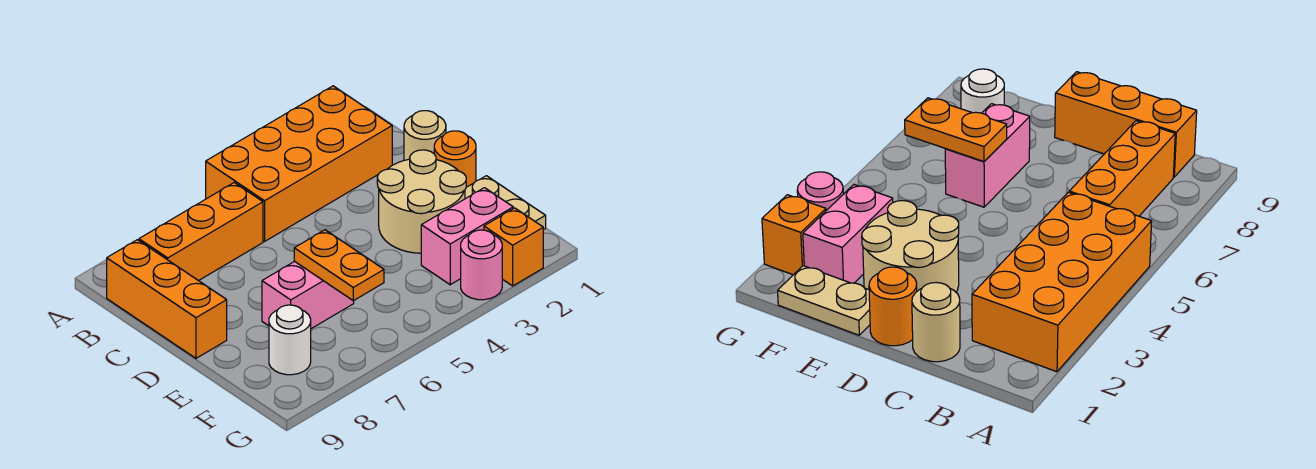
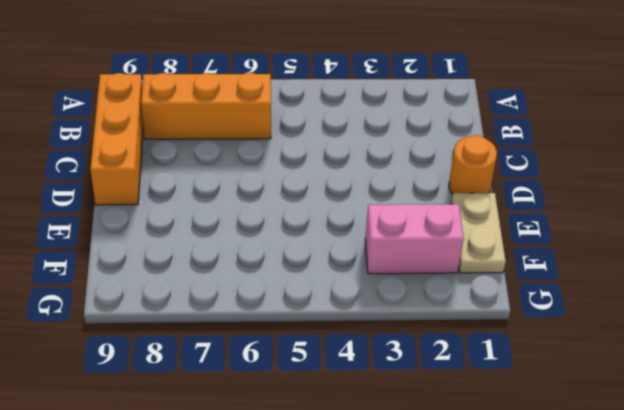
none -> orange brick A2:B5 level 1
none -> tan round brick C1 level 1
none -> tan round brick D2:E3 level 1

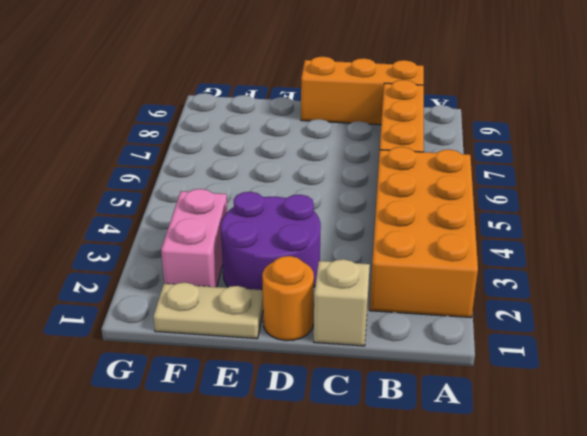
tan brick C1 level 1 -> tan round brick C1 level 1
purple round brick D2:E3 level 1 -> tan round brick D2:E3 level 1
none -> pink brick E6:E7 level 1
none -> white round brick F8 level 1
none -> orange brick G2 level 1

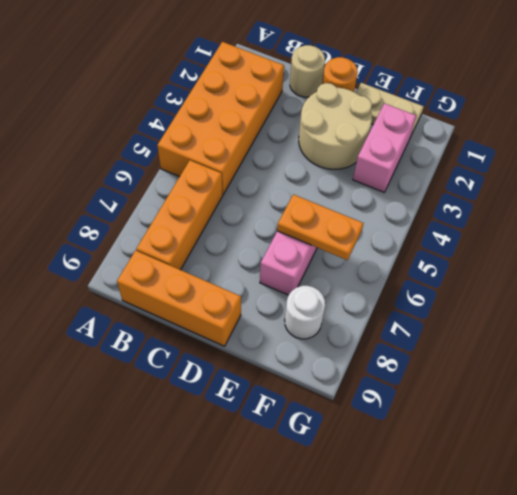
none -> orange brick G2 level 1
none -> pink round brick G3 level 1

